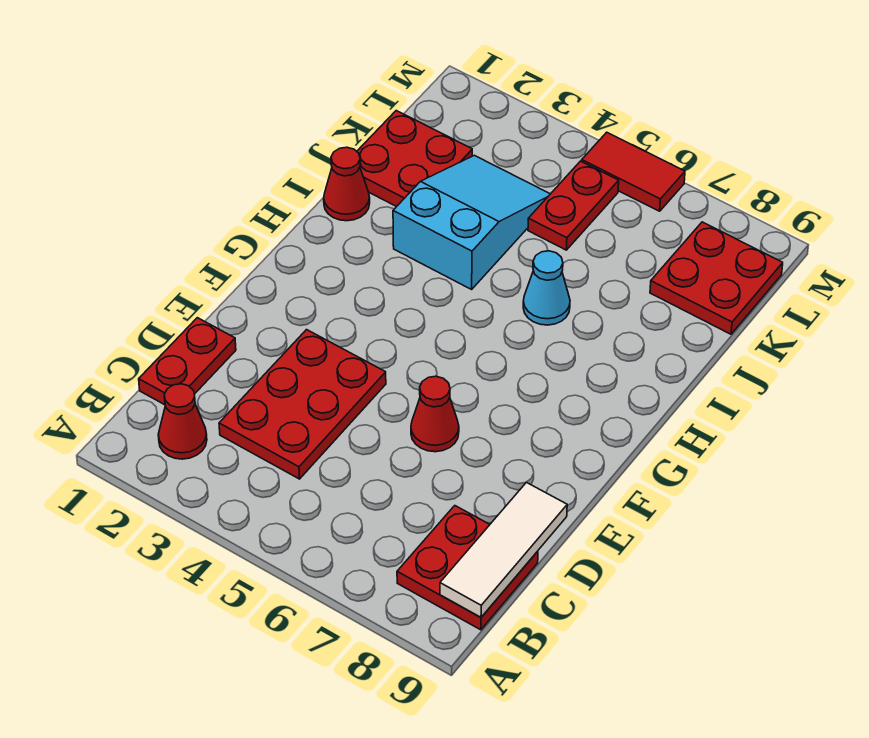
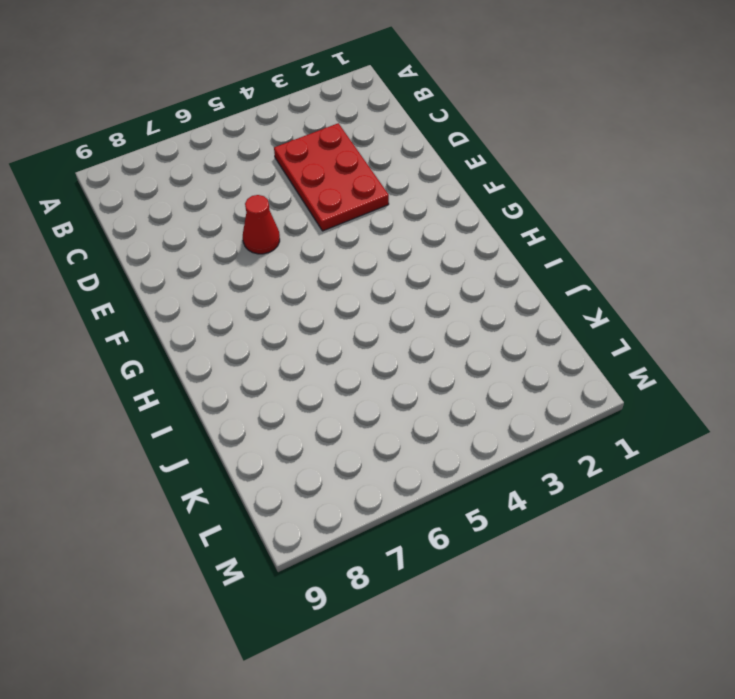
none -> red cone B2 level 1
none -> red plate B8:C9 level 1
none -> red plate C1:D1 level 1

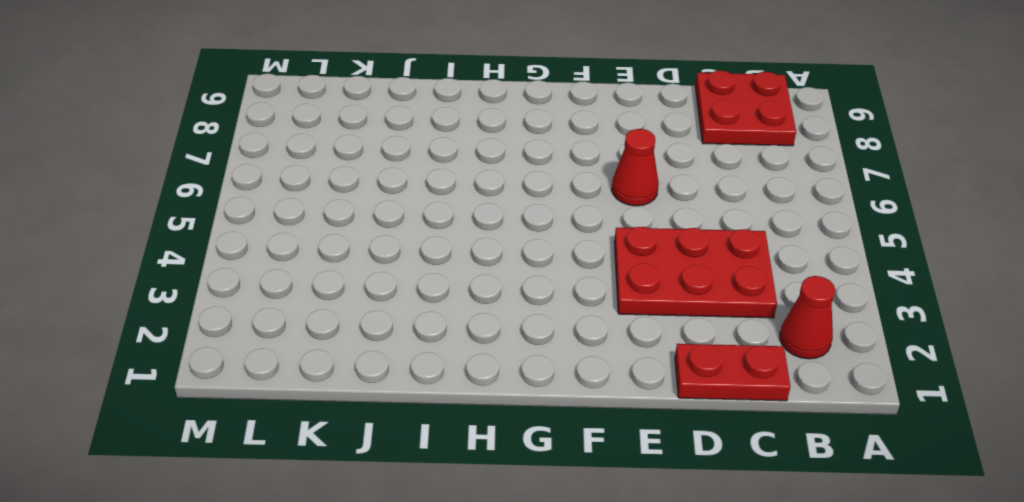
none -> red cone I1 level 1
none -> cyan slope I3:K4 level 1 top I
none -> cyan cone I6 level 1

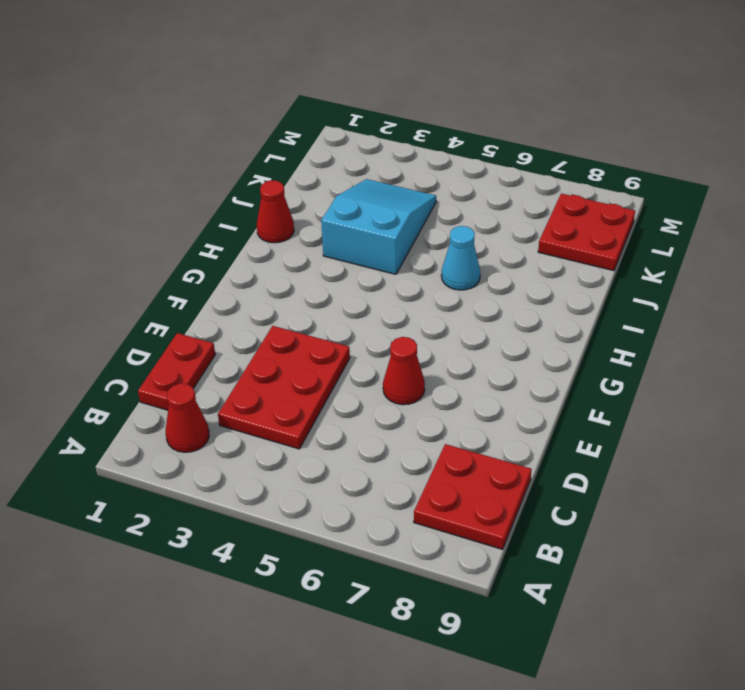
none -> red plate J1:K2 level 1
none -> red plate K5:L5 level 1
none -> red tile M5:M6 level 1

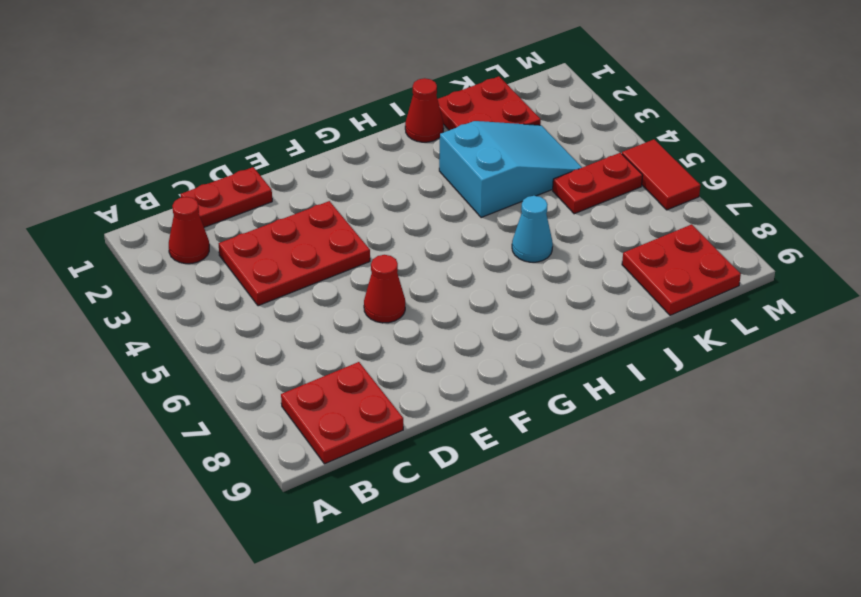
none -> white tile B9:D9 level 2

